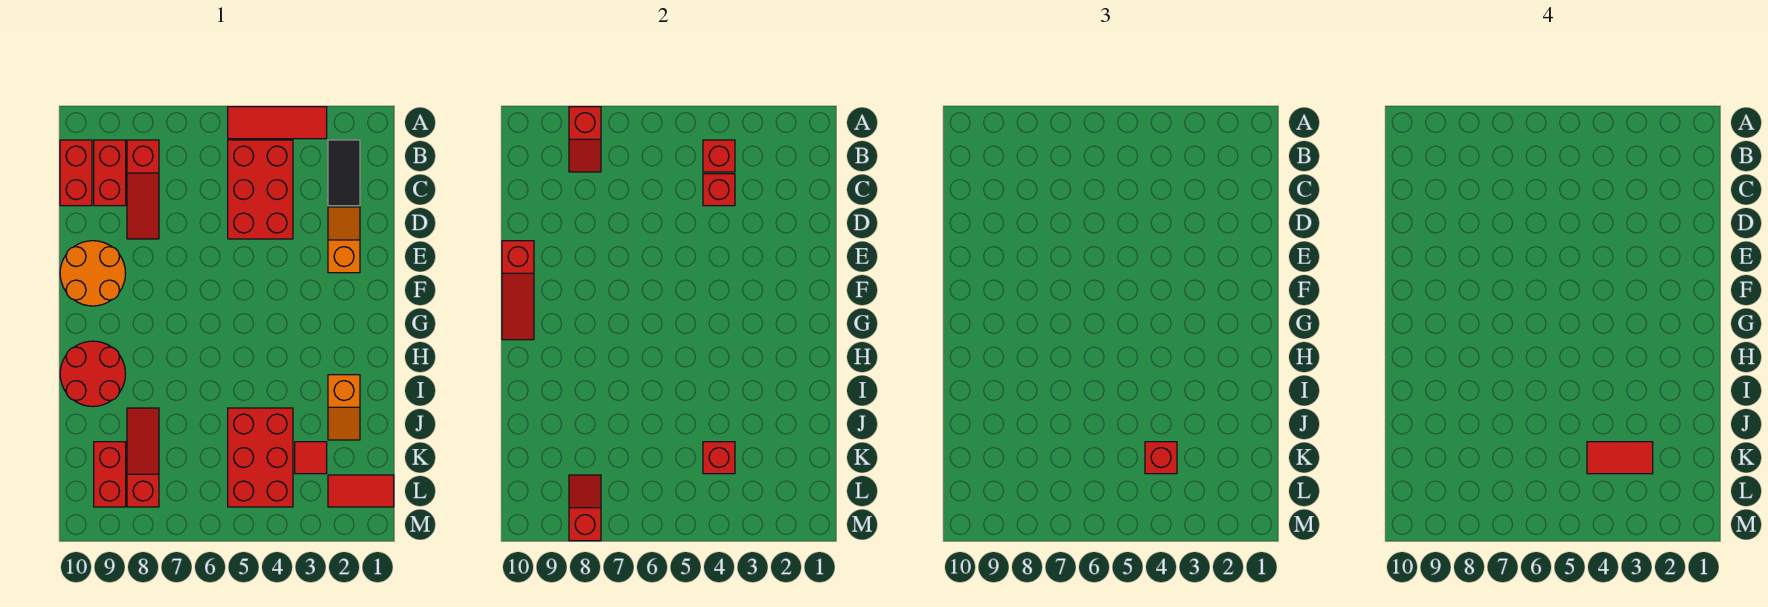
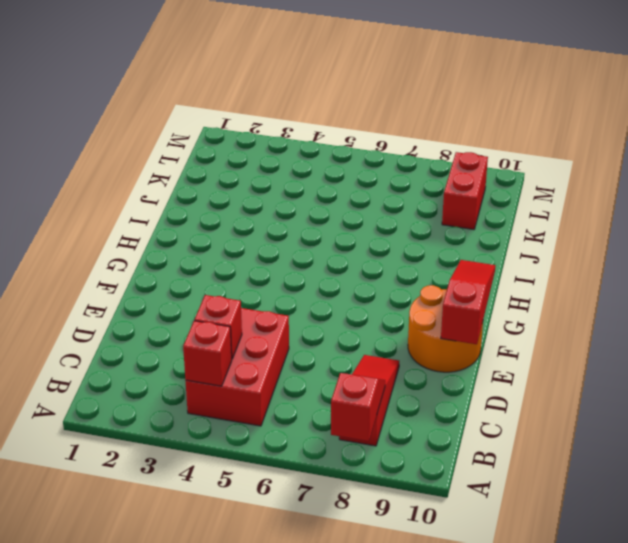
none -> red tile A3:A5 level 1
none -> black tile B2:C2 level 1
none -> red brick B9:C9 level 1

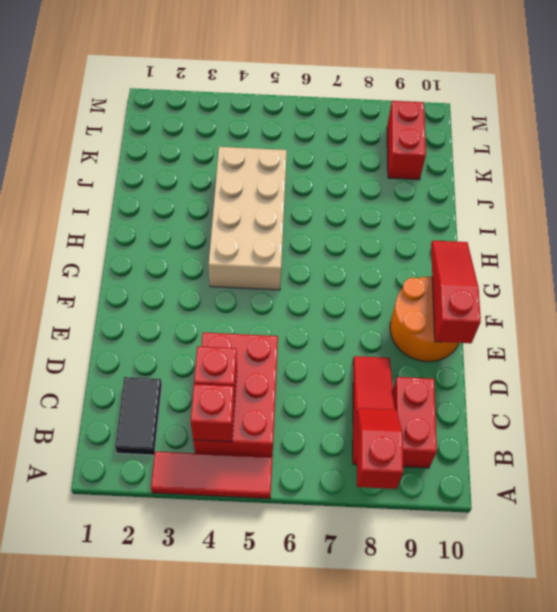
tan brick G4:J5 level 1 -> red brick J4:L5 level 1
none -> red brick B10:C10 level 1
none -> orange slope D2:E2 level 1 top E
none -> red round brick H9:I10 level 1

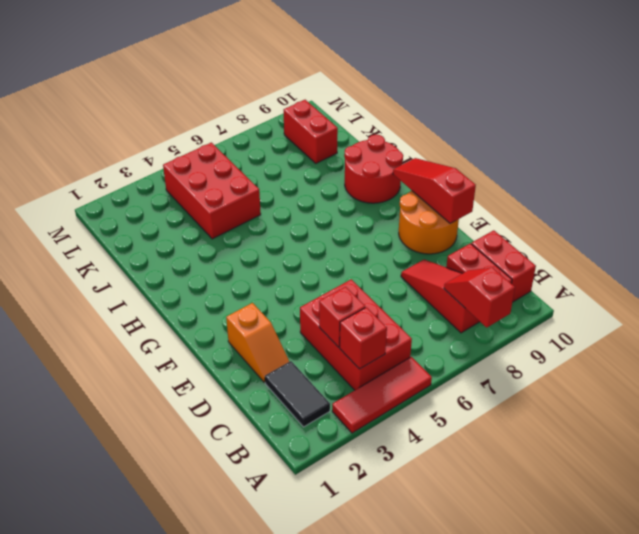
none -> orange slope I2:J2 level 1 top I
none -> red slope J8:L8 level 1 top L
none -> red tile K3 level 1

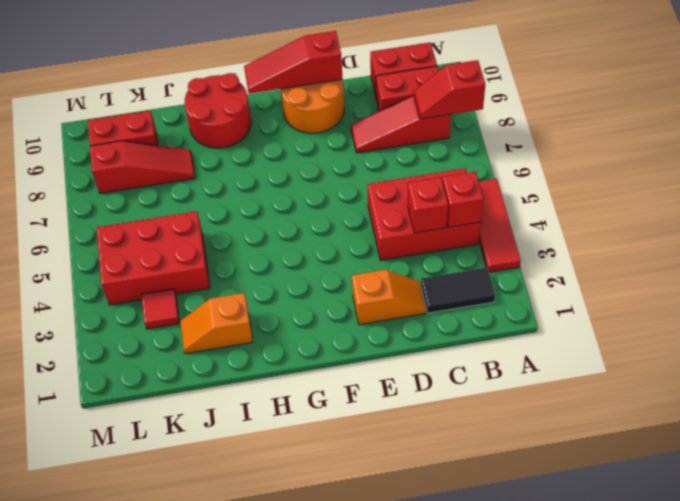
none -> red tile L1:L2 level 1
none -> red brick K4 level 2
none -> red slope L8:M8 level 2 top M

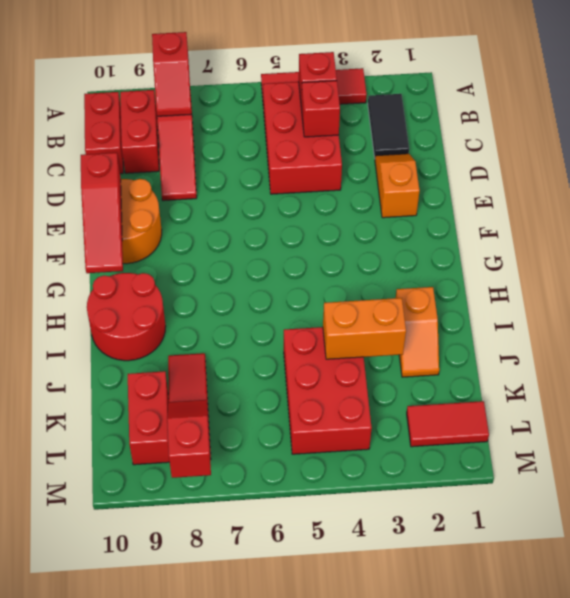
orange brick J3:J4 level 2 -> none
none -> red tile K3 level 1
none -> red brick K4 level 2
none -> red brick K4 level 3

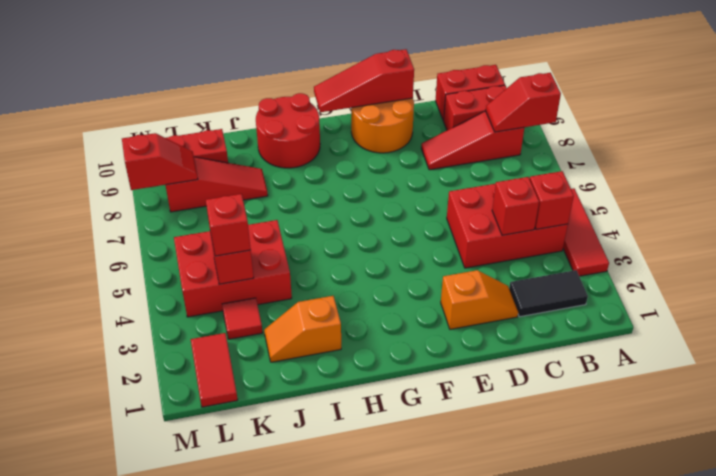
none -> red tile K3:K4 level 4

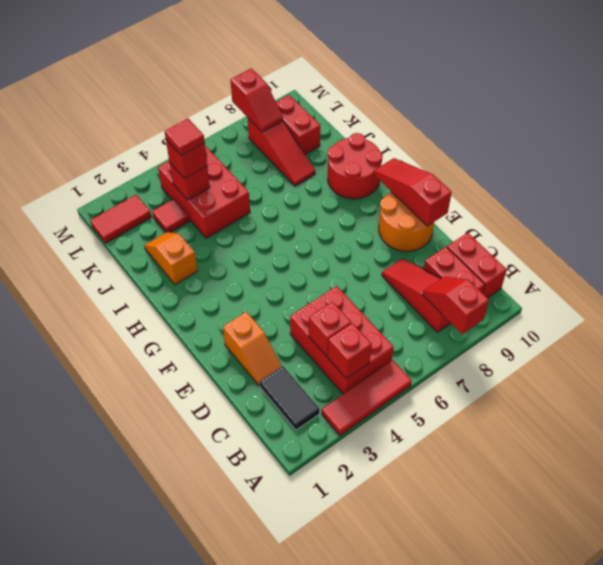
red tile K4 level 4 -> red tile K3:K4 level 4

